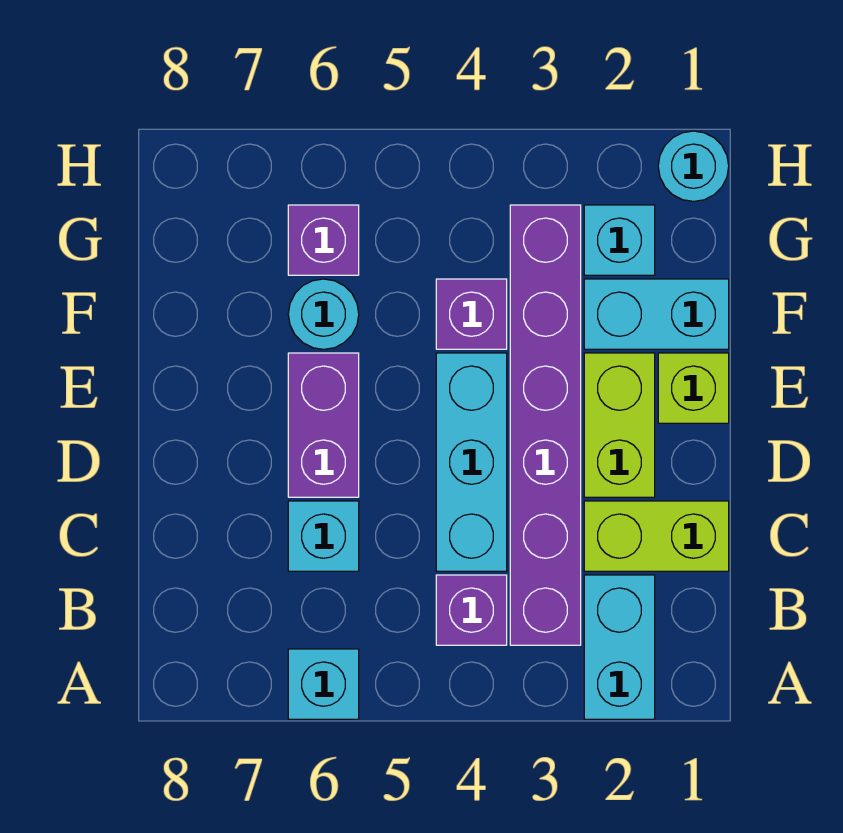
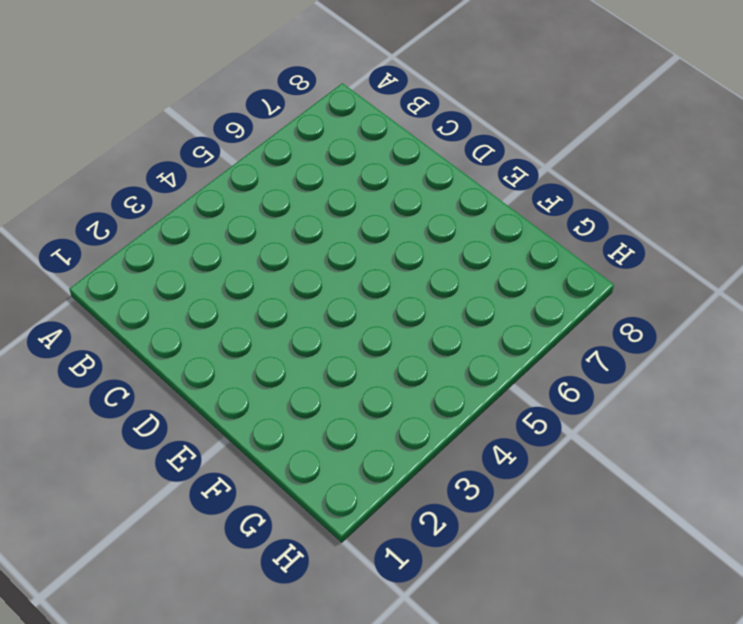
none -> cyan brick A2:B2 level 1
none -> cyan brick A6 level 1
none -> purple brick B3:G3 level 1

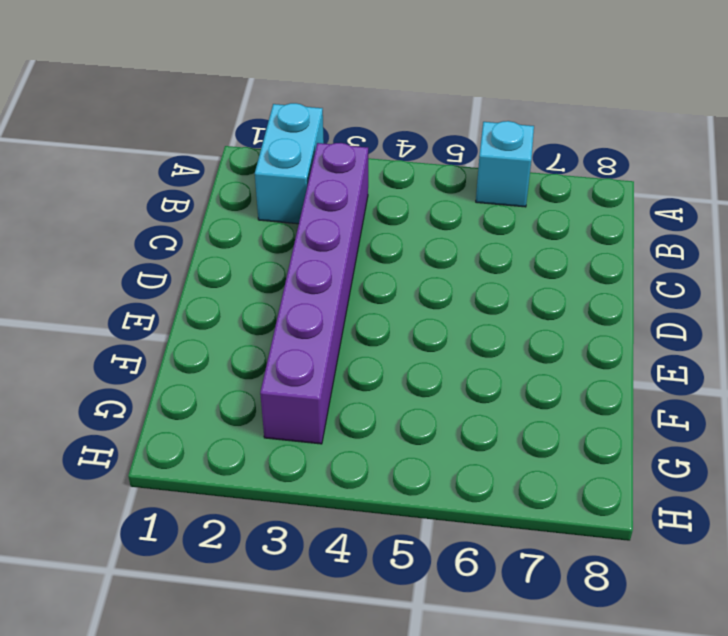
none -> purple brick B4 level 1
none -> lime brick C1:C2 level 1
none -> cyan brick C4:E4 level 1

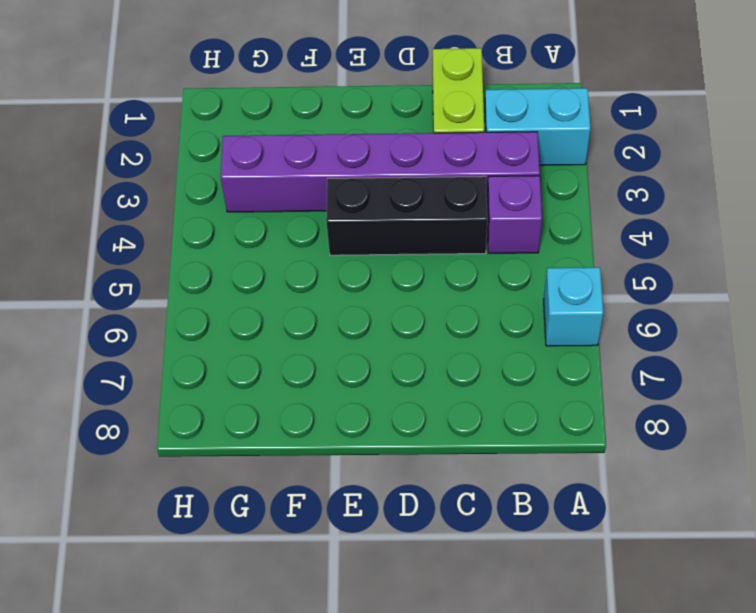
black brick C4:E4 level 1 -> cyan brick C4:E4 level 1
none -> cyan brick C6 level 1
none -> lime brick D2:E2 level 1
none -> purple brick D6:E6 level 1

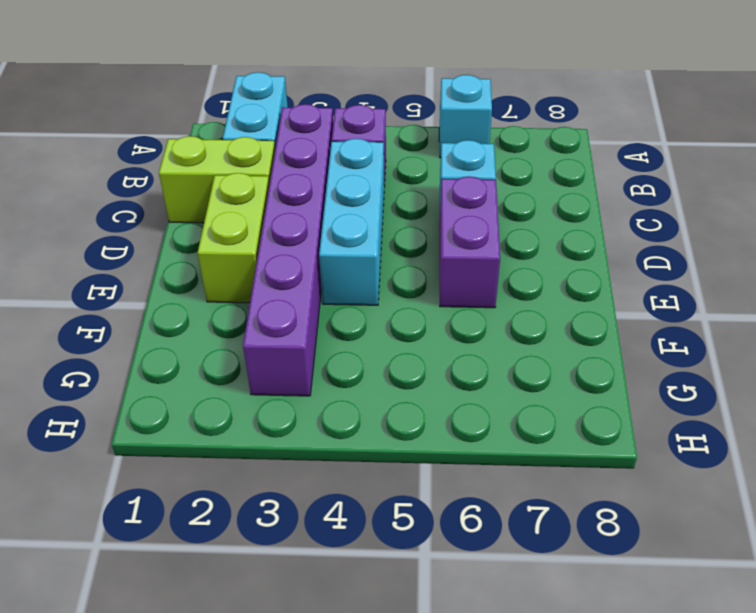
none -> lime brick E1 level 1
none -> cyan brick F1:F2 level 1
none -> purple brick F4 level 1

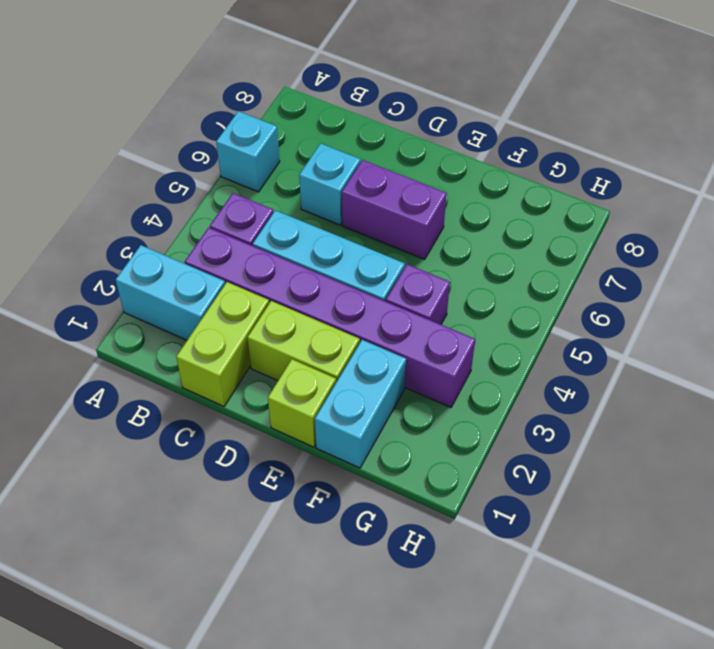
none -> cyan round brick F6 level 1
none -> cyan brick G2 level 1
none -> purple brick G6 level 1

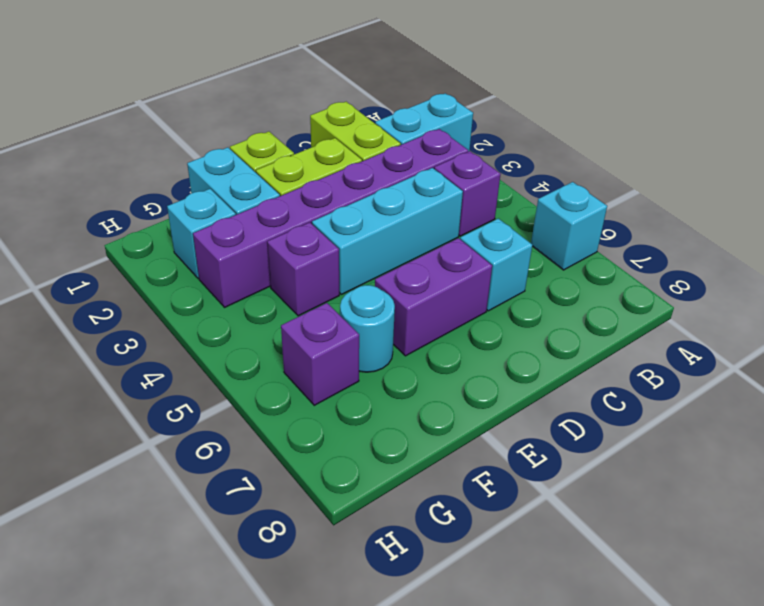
none -> cyan round brick H1 level 1

